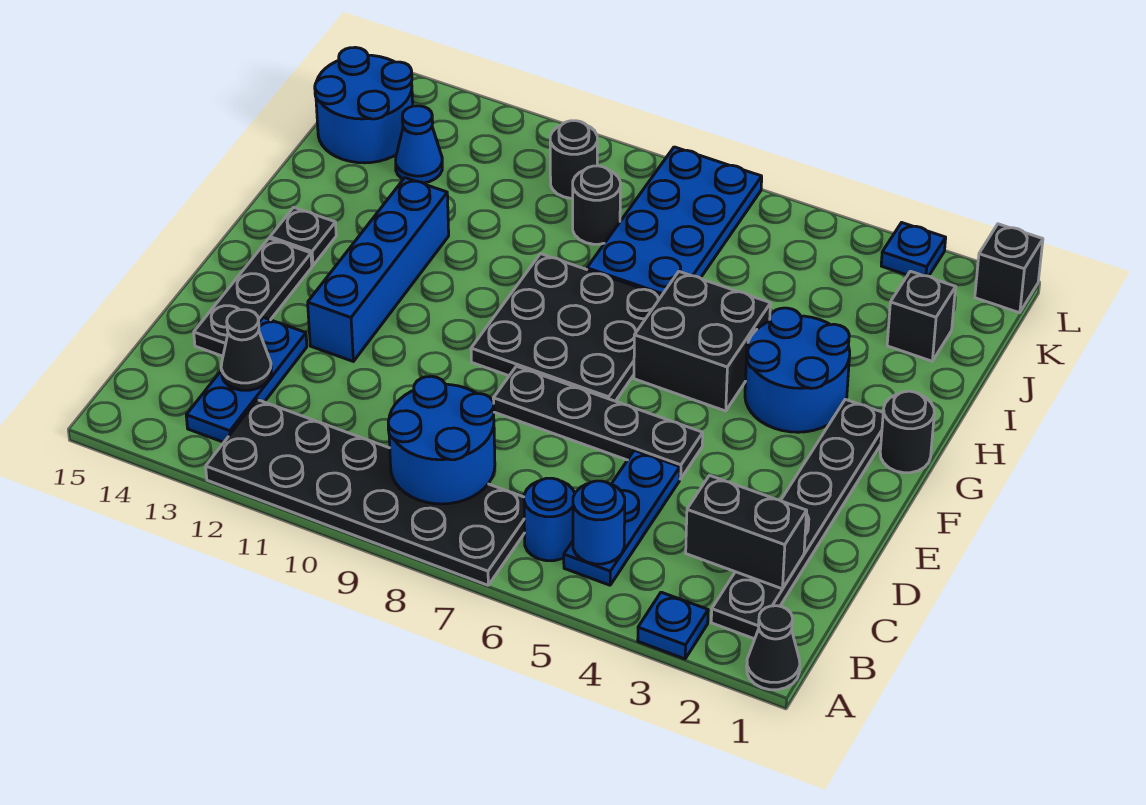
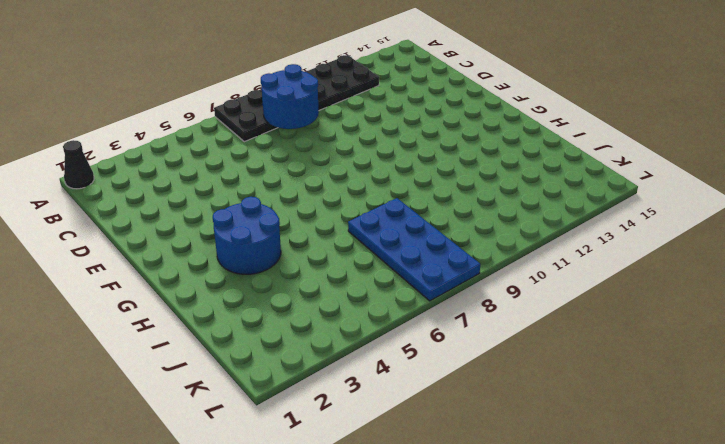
none -> blue plate A3 level 1
none -> black plate B2:G2 level 1
none -> blue plate B5:D5 level 1

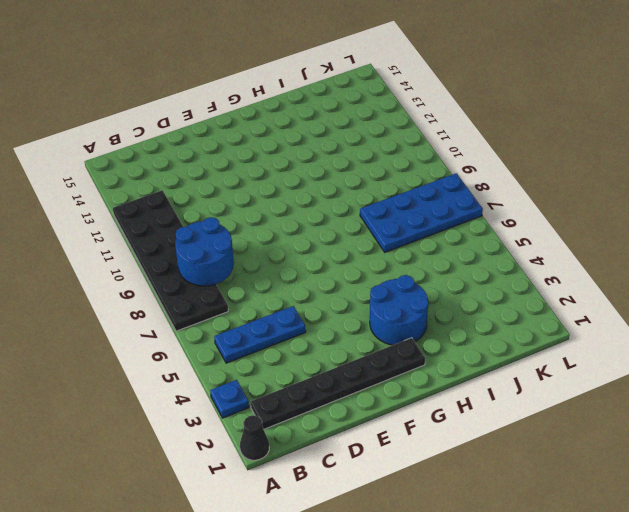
none -> blue round brick B6 level 1
none -> blue plate B13:D13 level 1
none -> black plate D14:F14 level 1

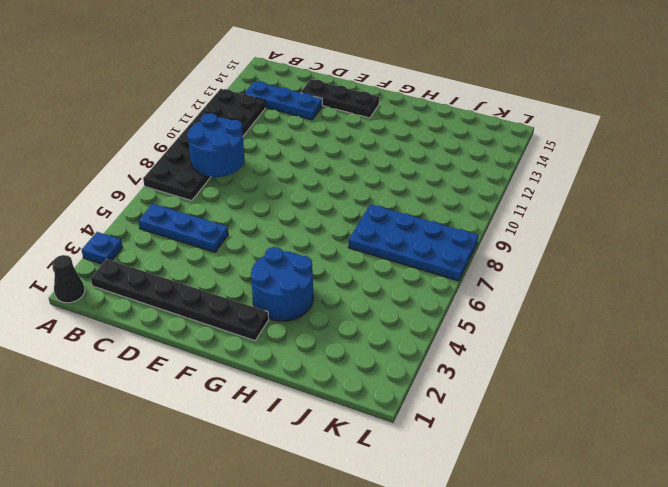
none -> blue round brick B6 level 1
none -> black plate E5:E8 level 1
none -> blue brick E12:H12 level 1

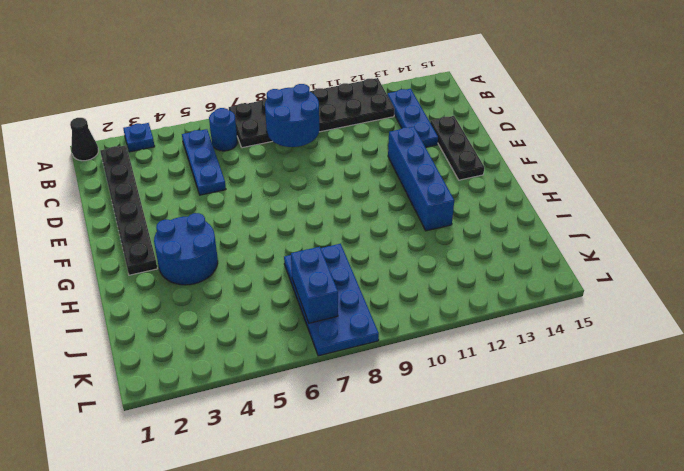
blue brick J7:K7 level 2 -> none
none -> black plate E5:E8 level 1
none -> black plate F7:H9 level 1
none -> black round brick G1 level 1

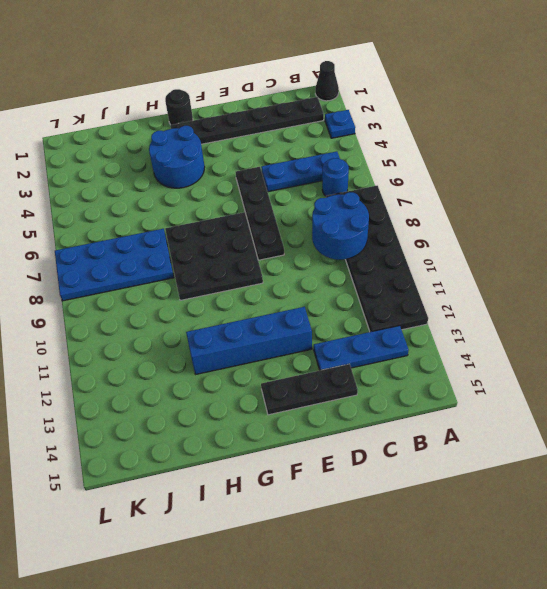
none -> black brick G5:H6 level 1
none -> black plate G14 level 1
none -> black brick J2 level 1

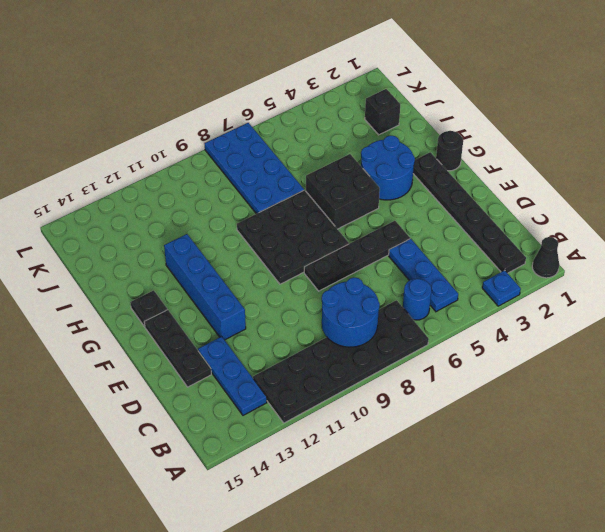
none -> black round brick J9 level 1
none -> blue cone J13 level 1
none -> blue round brick J14:K15 level 1

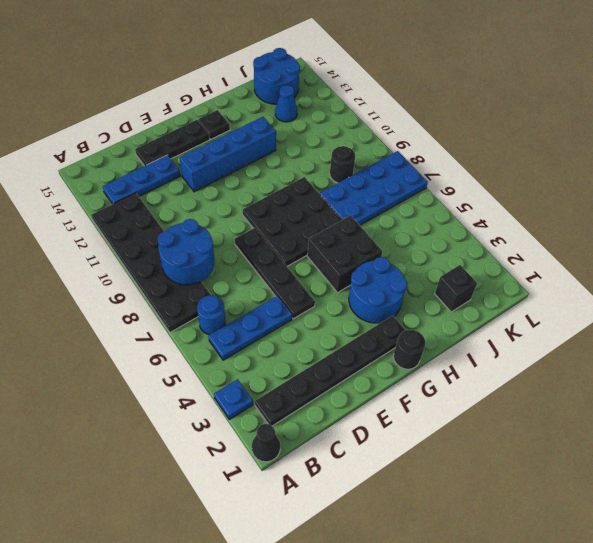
none -> black round brick K10 level 1
none -> black brick L1 level 1
none -> blue plate L3 level 1

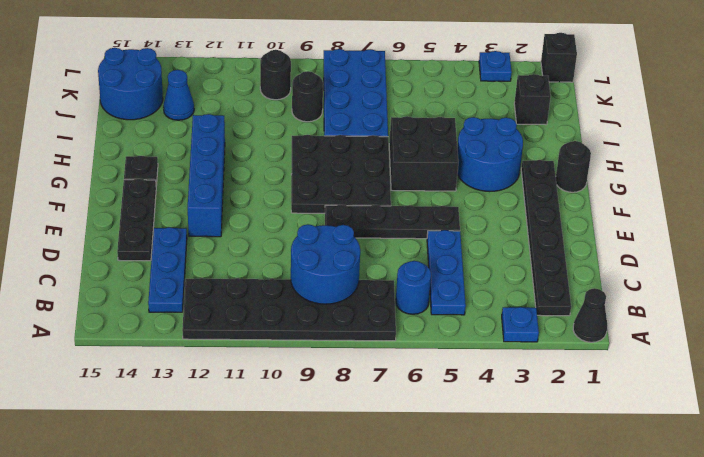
none -> blue round brick B5 level 2
none -> black brick C2:C3 level 2
none -> black cone C13 level 2

